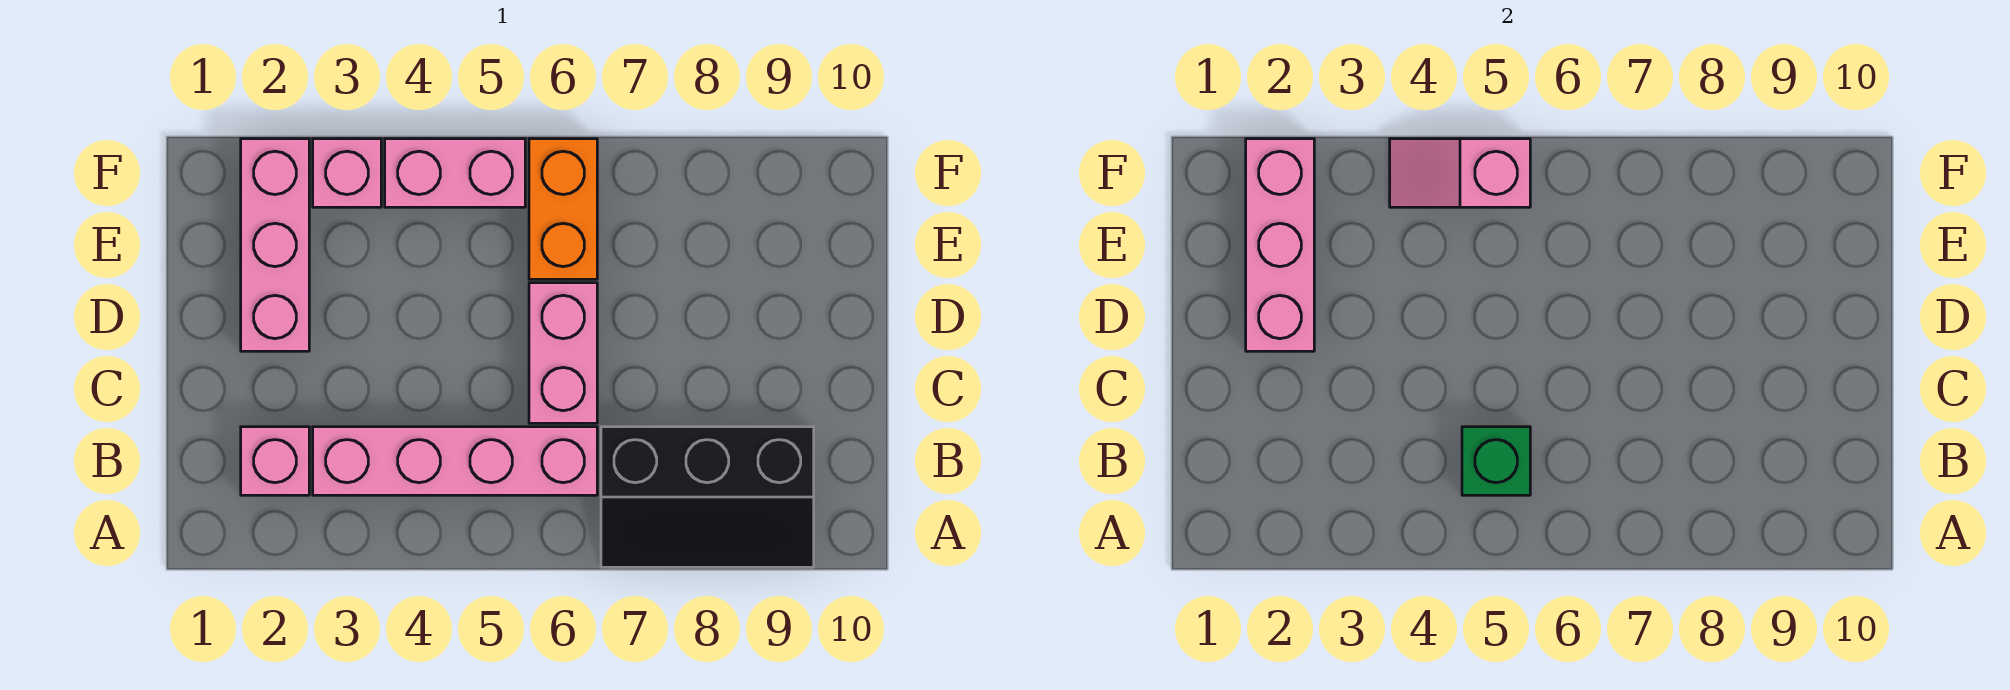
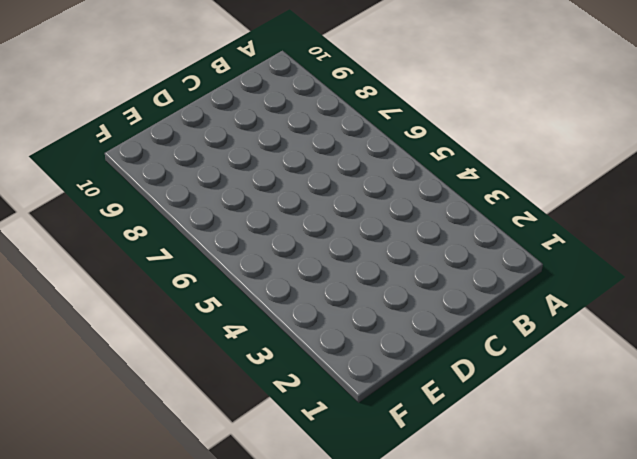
none -> black slope A7:B9 level 1 top B
none -> pink brick B2 level 1

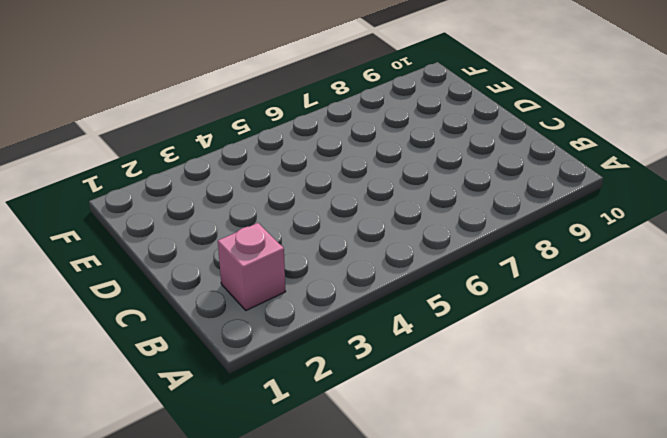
none -> black slope A7:B9 level 1 top B
none -> pink brick B3:B6 level 1

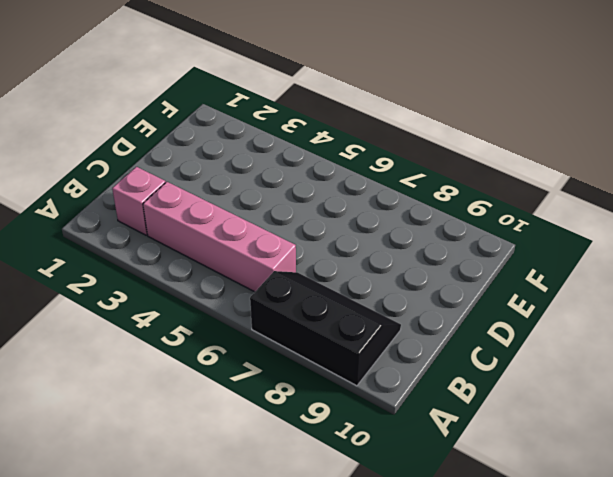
black slope A7:B9 level 1 top A -> black slope A7:B9 level 1 top B
none -> pink brick C6:D6 level 1
none -> pink brick D2:F2 level 1

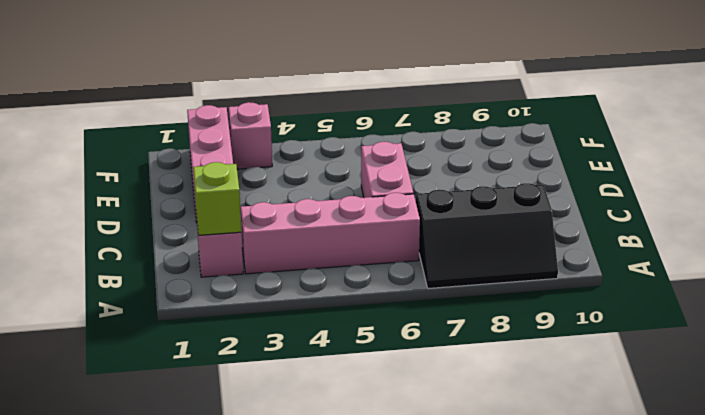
lime brick B2 level 2 -> none
none -> orange brick E6:F6 level 1
none -> pink brick F4:F5 level 1

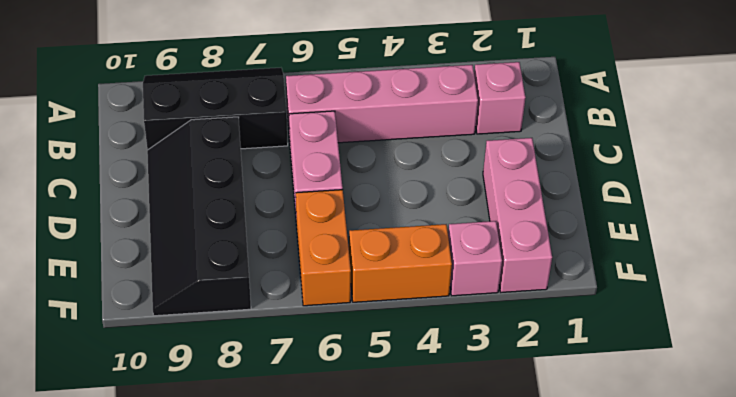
black slope C8:F9 level 1 top 8 -> none
orange brick F4:F5 level 1 -> pink brick F4:F5 level 1
none -> green brick B5 level 2
none -> pink brick D2:F2 level 2

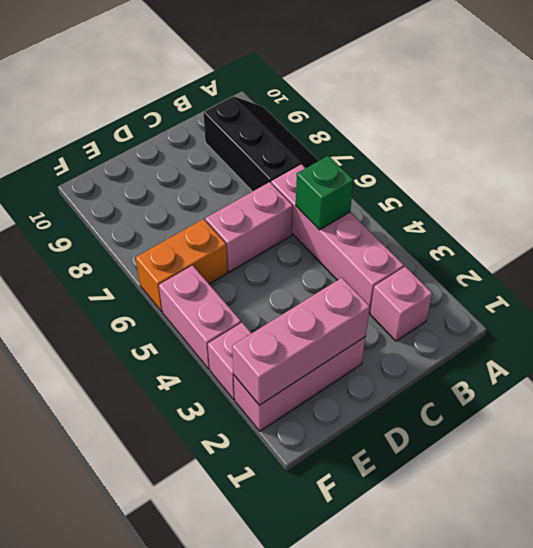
none -> pink slope F4:F5 level 2 top 5

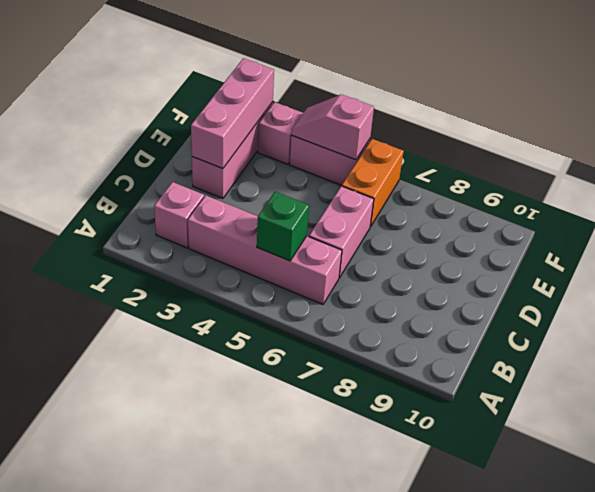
none -> black slope A7:B9 level 1 top B

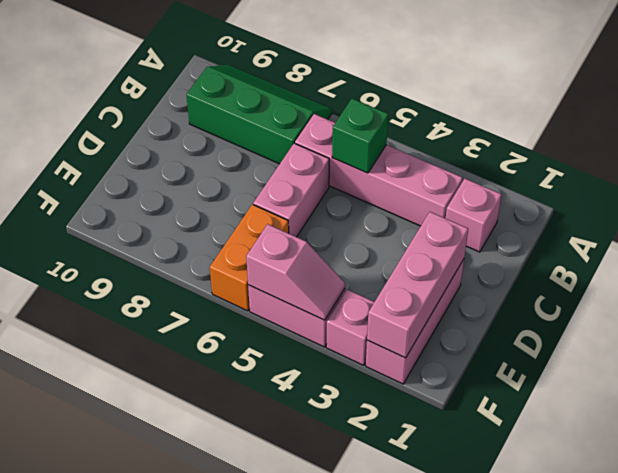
green slope A7:B9 level 1 top B -> black slope A7:B9 level 1 top B

